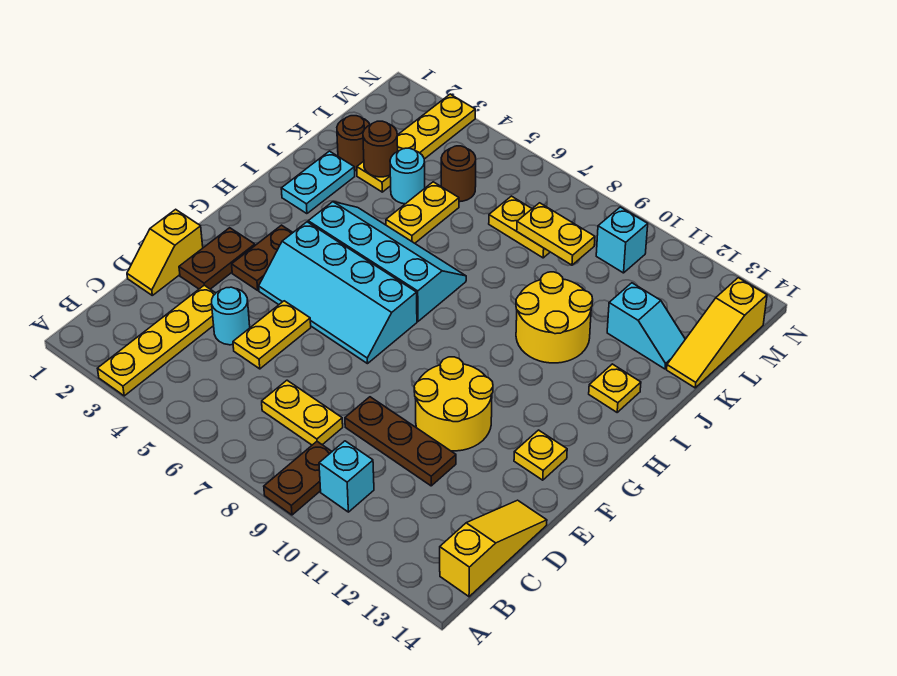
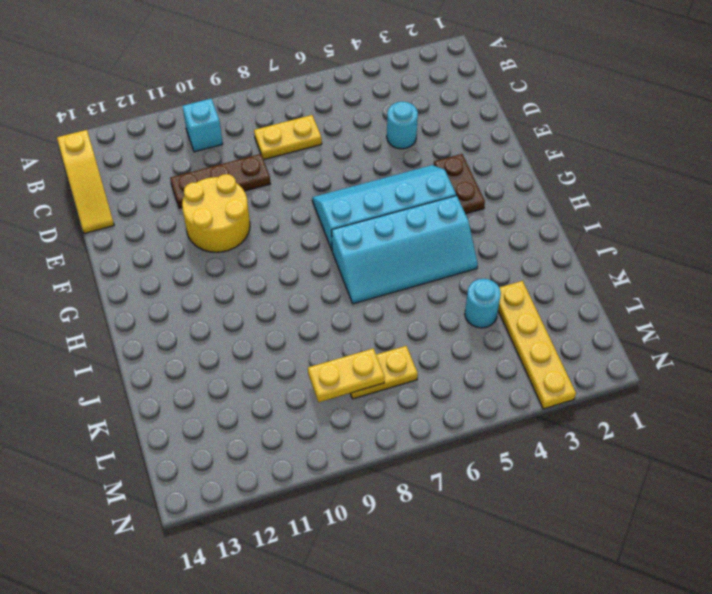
none -> yellow plate A3:D3 level 1
none -> brown plate A9:B9 level 1
none -> yellow slope D1:E1 level 1 top E

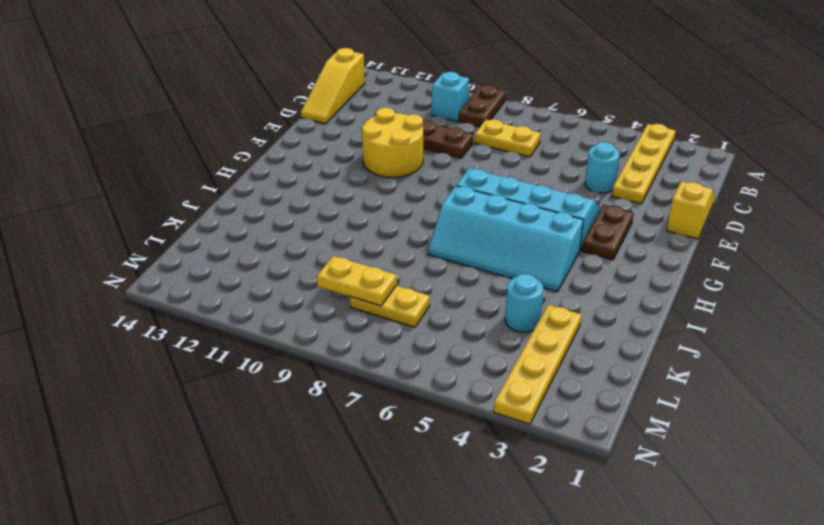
none -> yellow plate D5:E5 level 1
none -> brown plate E2:F2 level 1
none -> yellow plate F13 level 1

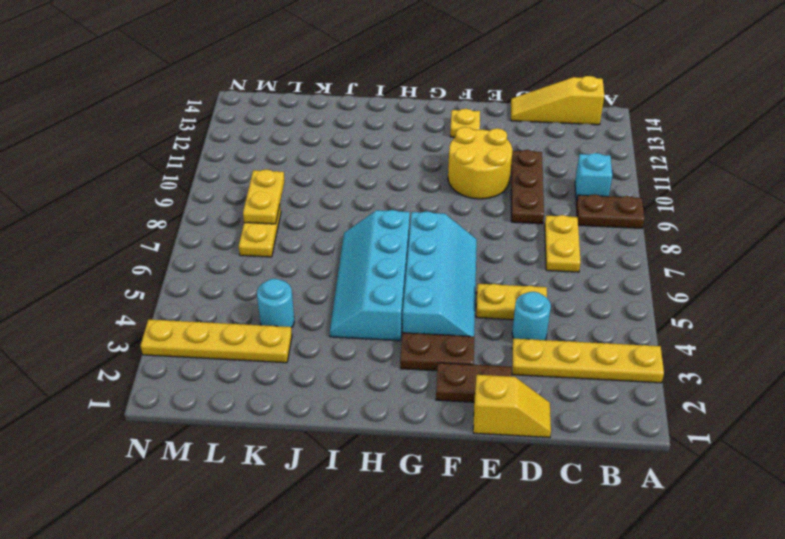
none -> cyan plate I2:J2 level 1
none -> yellow round brick I10:J11 level 1
none -> yellow plate I13 level 1

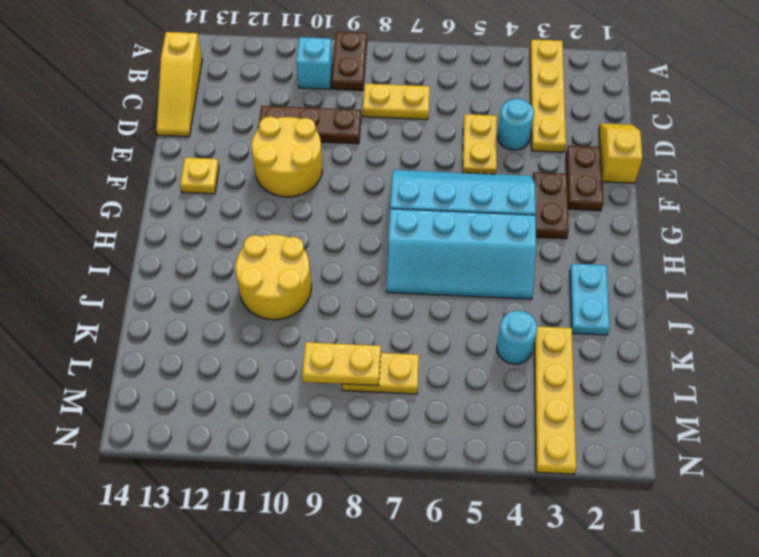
none -> yellow plate I13 level 1
none -> yellow plate J5:K5 level 1
none -> brown round brick K2 level 1

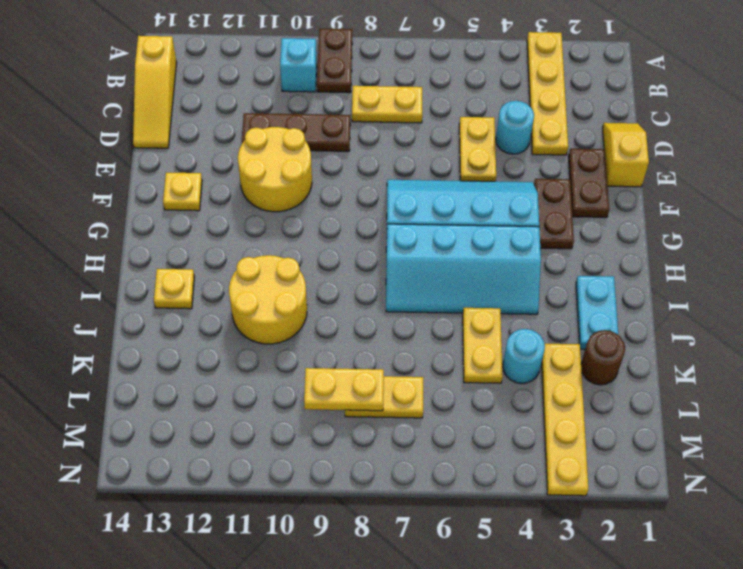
none -> cyan slope K12:K13 level 1 top 12
none -> yellow slope K14:M14 level 1 top M
none -> brown round brick L5 level 1

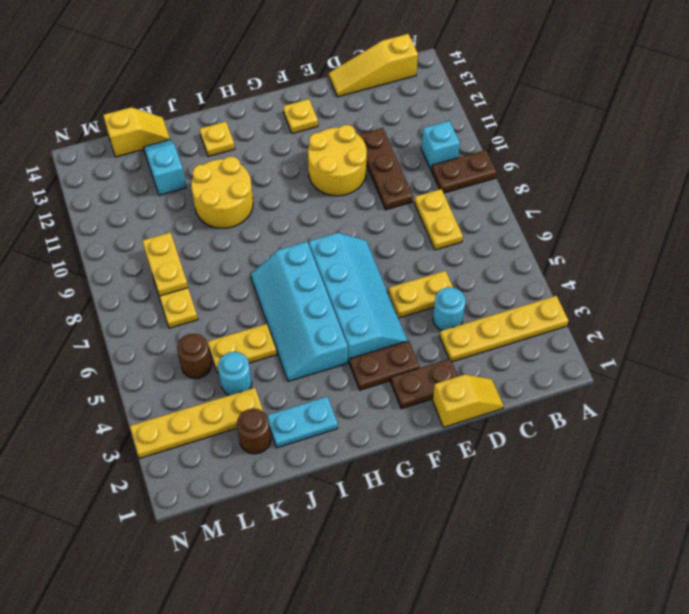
yellow slope K14:L14 level 1 top L -> yellow slope K14:M14 level 1 top M
none -> cyan brick M10 level 1
none -> brown round brick K3 level 2

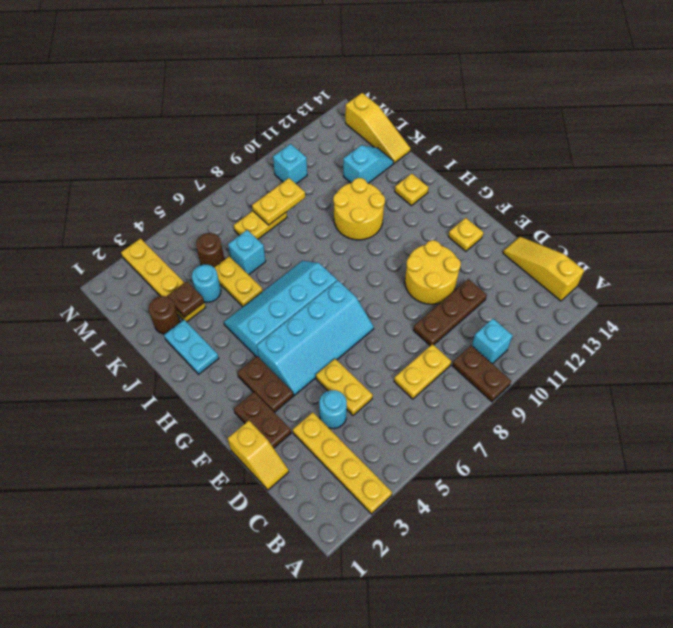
brown plate K3 level 2 -> brown round brick K3 level 2
cyan brick K6 level 1 -> none

